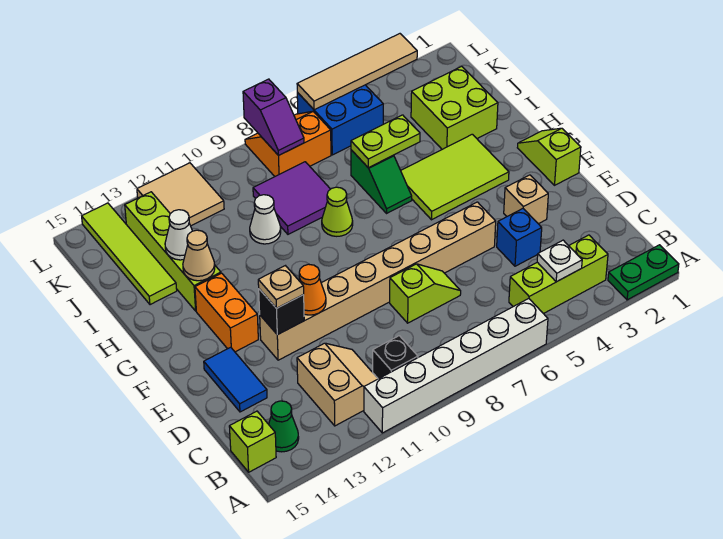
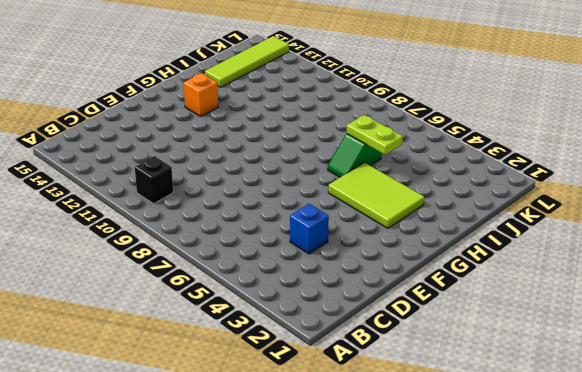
orange brick G13 level 1 -> orange brick F13:G13 level 1
none -> green plate A1:A2 level 1
none -> white brick A6:A11 level 1
none -> lime brick B3:B5 level 1
none -> tan slope B11:C12 level 1 top 12

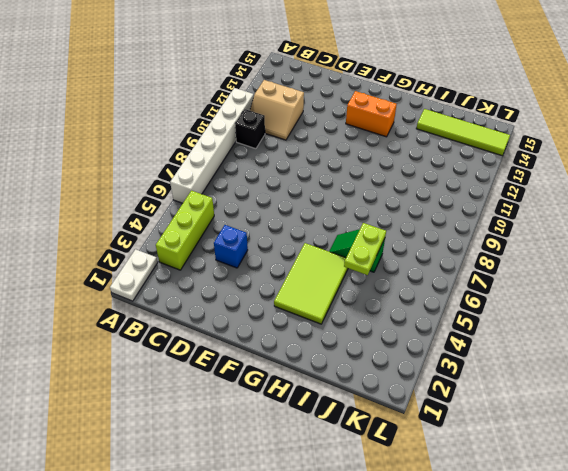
white plate A1:A2 level 1 -> green plate A1:A2 level 1
none -> green cone B14 level 1
none -> lime brick B15 level 1
none -> lime slope D7:D8 level 1 top 8
none -> blue tile D14:E14 level 1

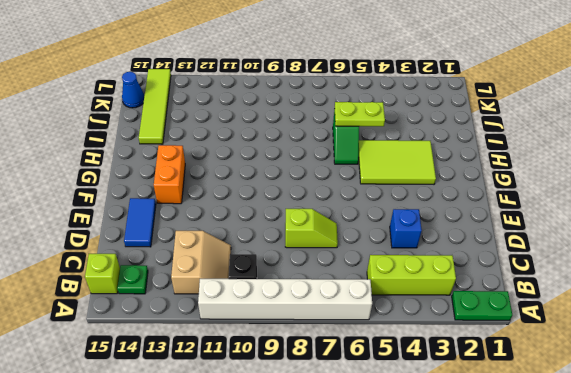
green plate B14 level 1 -> green cone B14 level 1
blue cone K15 level 1 -> none
none -> tan brick E3 level 1
none -> tan brick E5:E12 level 1
none -> lime slope F1:G1 level 1 top F
none -> lime cone H8 level 1

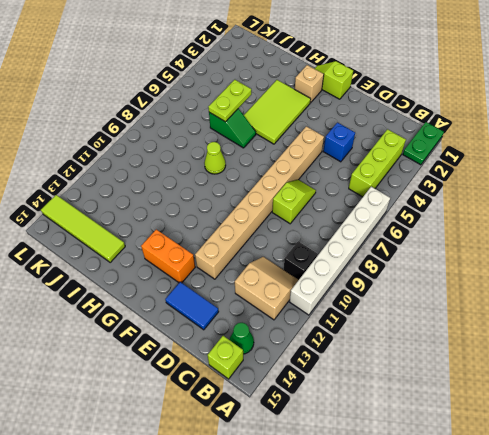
tan brick G2 level 1 -> tan brick E3 level 1
none -> lime brick H13:K13 level 1
none -> lime brick I2:J3 level 1
none -> purple tile I8:J9 level 1
none -> white cone I10 level 1

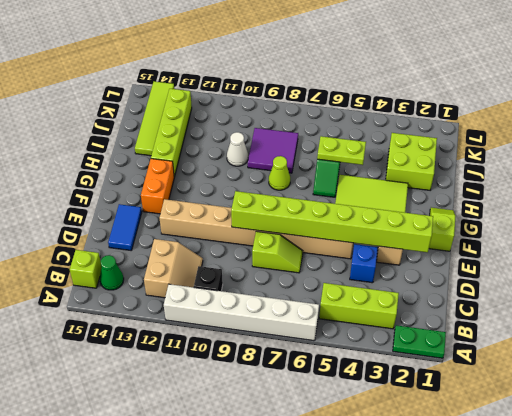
lime brick E2:E9 level 2 -> none
none -> blue brick K5:L6 level 1
none -> orange slope K7:L8 level 1 top K
none -> tan tile K11:L12 level 1
none -> white plate B4 level 2

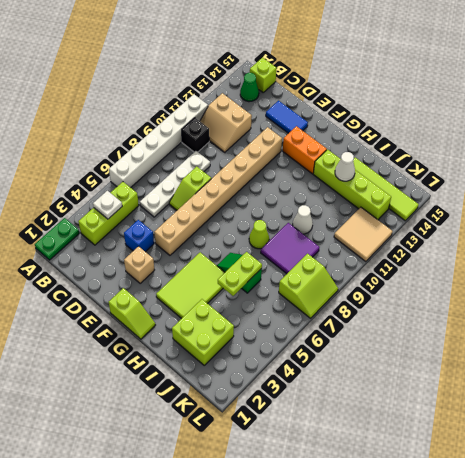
white plate C6:C9 level 1 -> none
lime slope K7:L8 level 1 top K -> orange slope K7:L8 level 1 top K
none -> blue brick K5:L6 level 1
none -> orange cone E11 level 2
none -> black brick E12 level 2
none -> tan cone H13 level 2

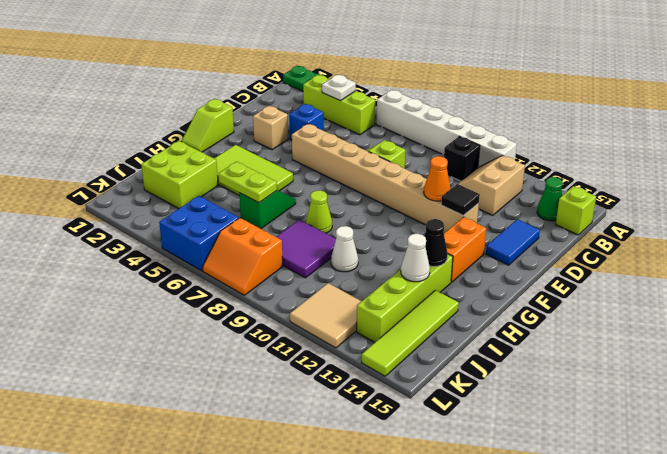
black tile E12 level 2 -> black brick E12 level 2
black cone H13 level 2 -> tan cone H13 level 2
none -> purple slope K8:L8 level 2 top L
none -> tan tile L3:L6 level 2
none -> tan plate E12 level 3

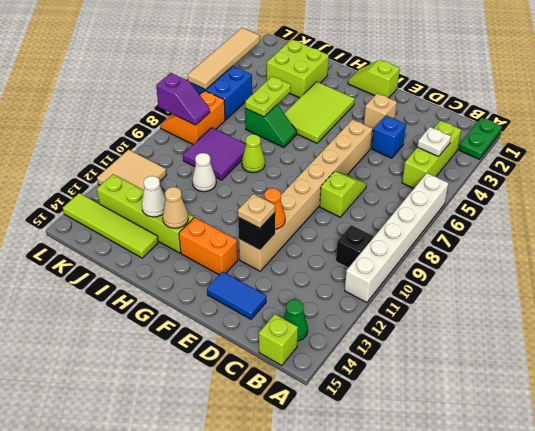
none -> tan slope B11:C12 level 1 top 12

